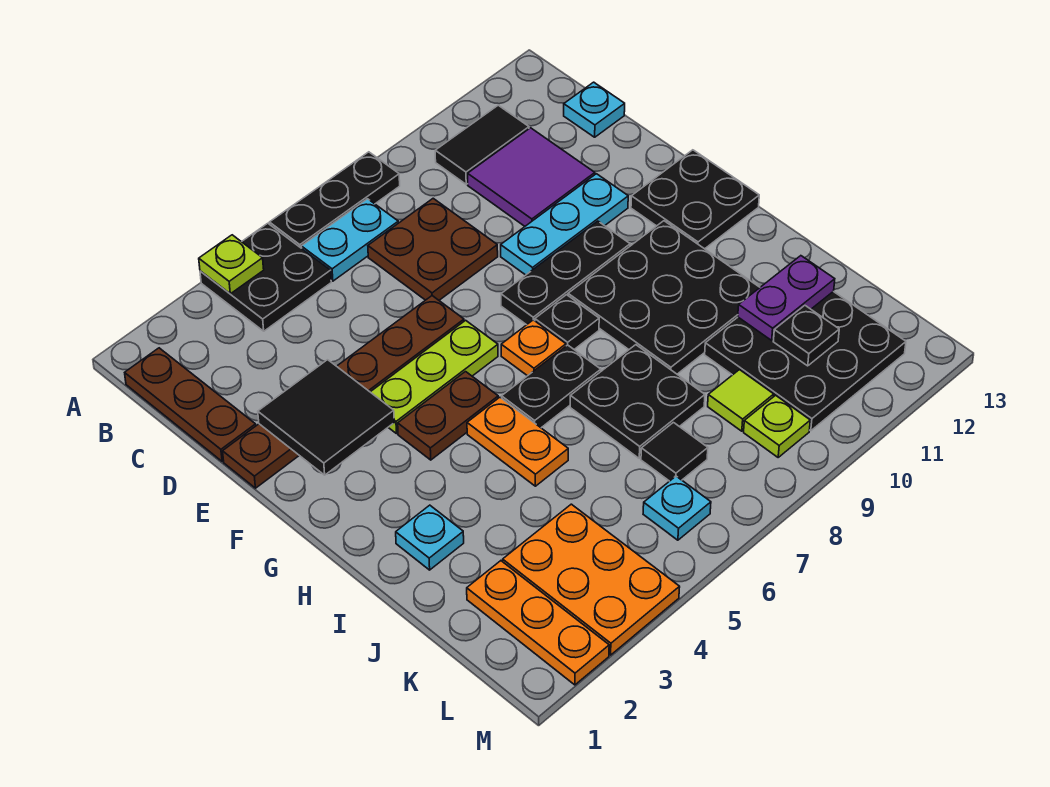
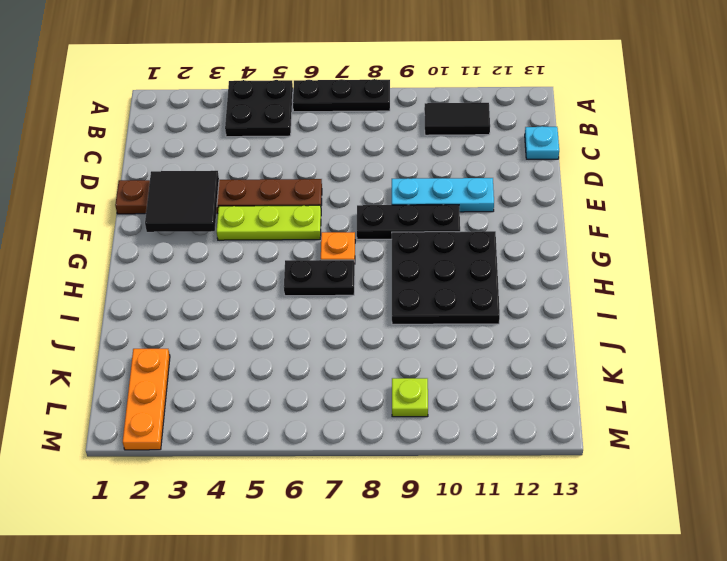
none -> brown plate B1:D1 level 1
none -> cyan plate B6:B7 level 1
none -> brown plate C7:D8 level 1
none -> purple tile C10:D11 level 1

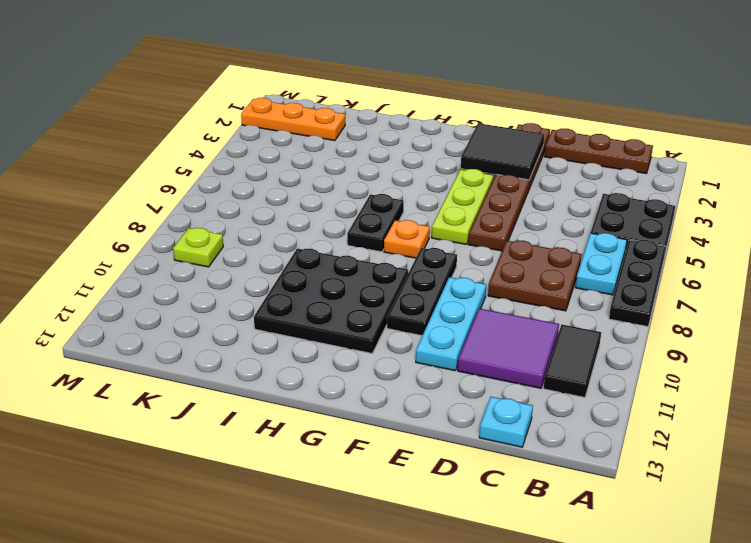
none -> black plate F12:G13 level 1
none -> brown plate G4:G5 level 1
none -> black plate G8 level 1
none -> orange plate H5:I5 level 1

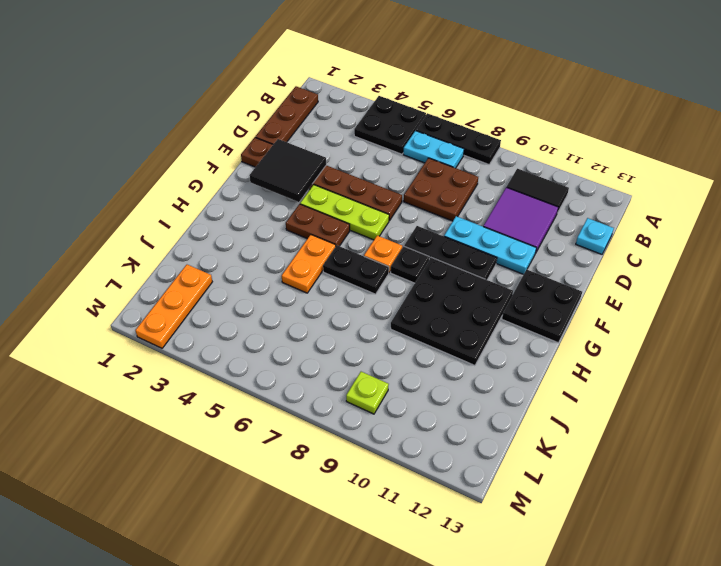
none -> cyan plate I2 level 1
none -> black plate I7:J8 level 1
none -> black plate J10:L12 level 1
none -> orange plate K3:M4 level 1

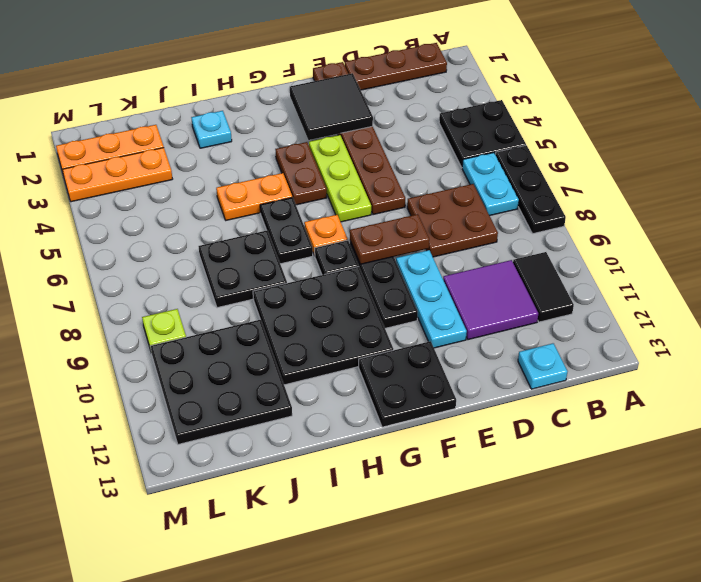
brown plate E8:F8 level 2 -> none
orange plate K3:M3 level 1 -> orange plate K3:M4 level 1
none -> black tile K7 level 1
none -> lime tile K9 level 1
none -> cyan plate L6 level 1
none -> lime plate A4 level 2

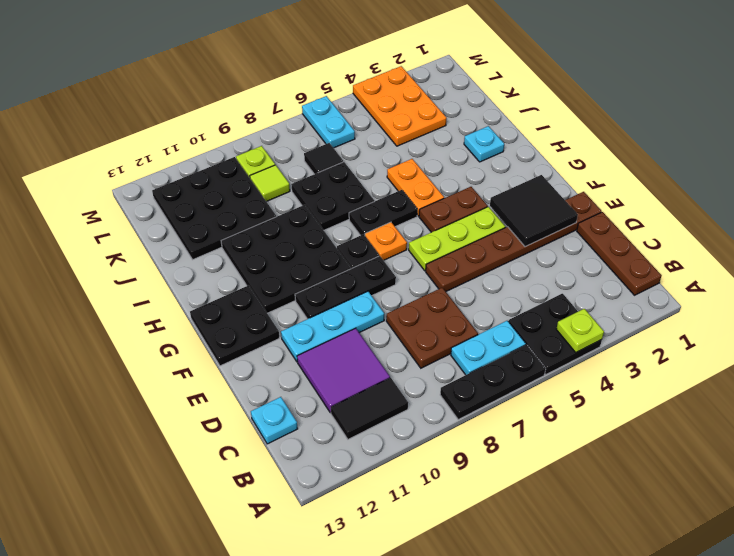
cyan plate L6:M6 level 1 -> cyan plate L6 level 1
none -> orange plate K2:M2 level 1
none -> purple plate J11:J12 level 2
none -> black plate K11 level 2

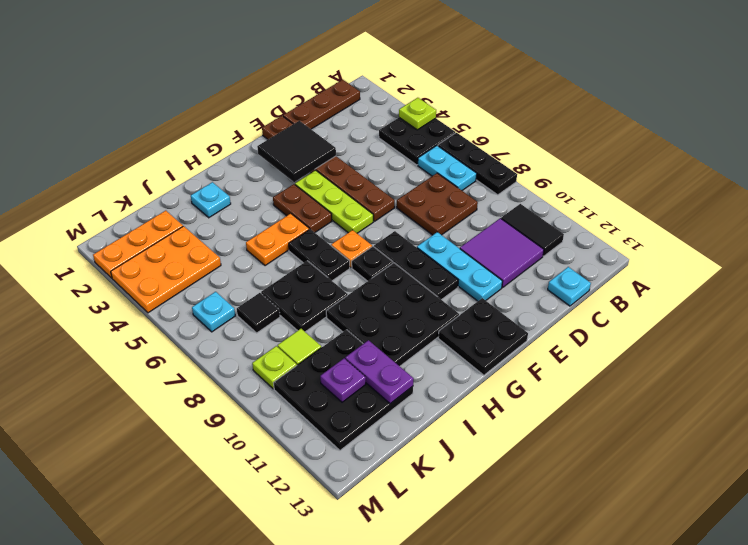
purple plate K11 level 2 -> black plate K11 level 2

